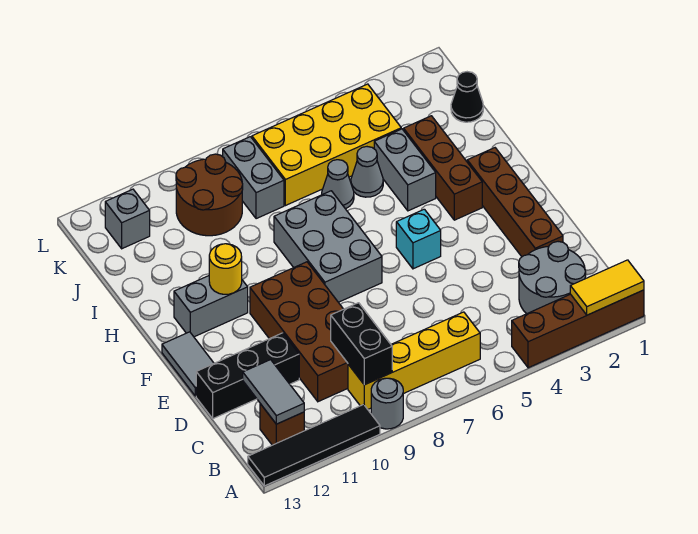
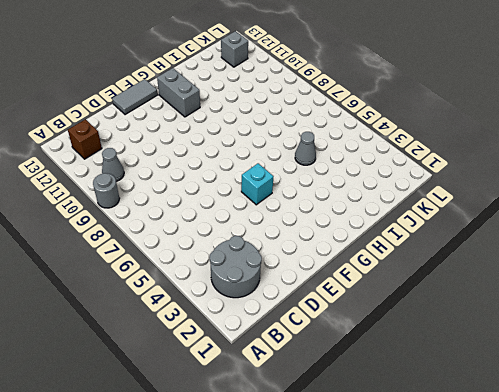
grey cone B10 level 1 -> grey cone I6 level 1
none -> brown brick A1:A4 level 1
none -> black tile A10:A13 level 1
none -> yellow brick B6:B9 level 1

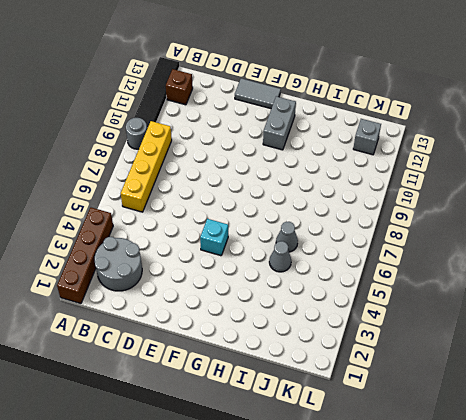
none -> brown brick C9:F10 level 1
none -> brown brick D2:G2 level 1
none -> black brick D11:D13 level 1

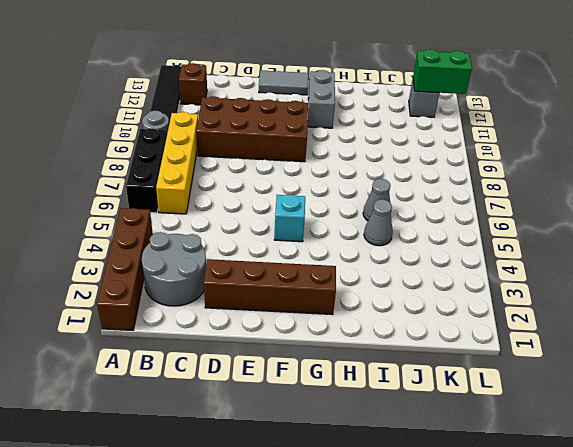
black brick A6:A8 level 1 -> black brick D11:D13 level 1
green brick K12:L12 level 2 -> none
none -> grey brick F7:H8 level 1
none -> brown brick G3:I3 level 1
none -> grey brick H4:I4 level 1

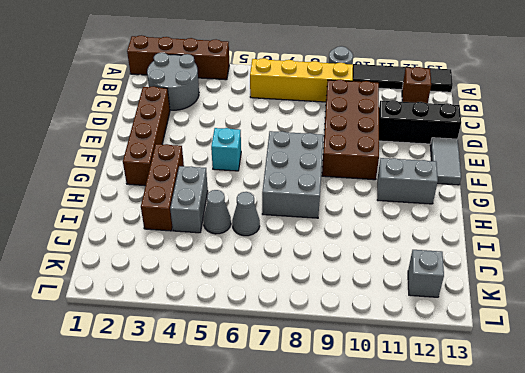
none -> black cone J1 level 1
none -> yellow brick J4:K7 level 1
none -> grey brick J8:K8 level 1

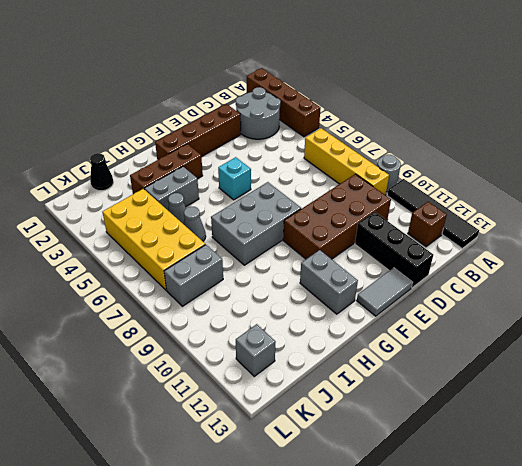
none -> brown round brick J9:K10 level 1
none -> yellow tile A1:A2 level 2
none -> black brick B9:C9 level 2

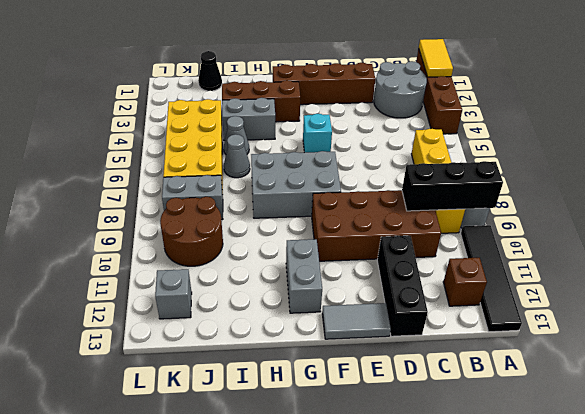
black brick A9:C9 level 2 -> black brick B9:C9 level 2
none -> grey tile B12:C12 level 2
none -> yellow round brick G11 level 2

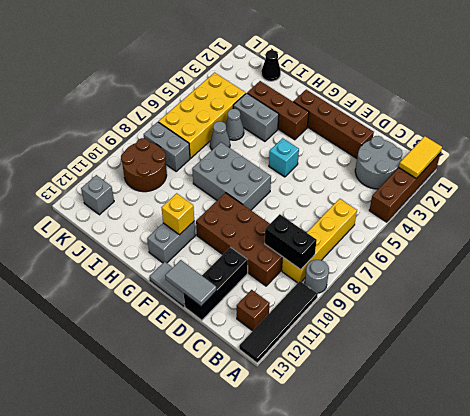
grey tile D13:E13 level 2 -> grey tile B12:C12 level 2
yellow brick G11 level 2 -> yellow round brick G11 level 2

